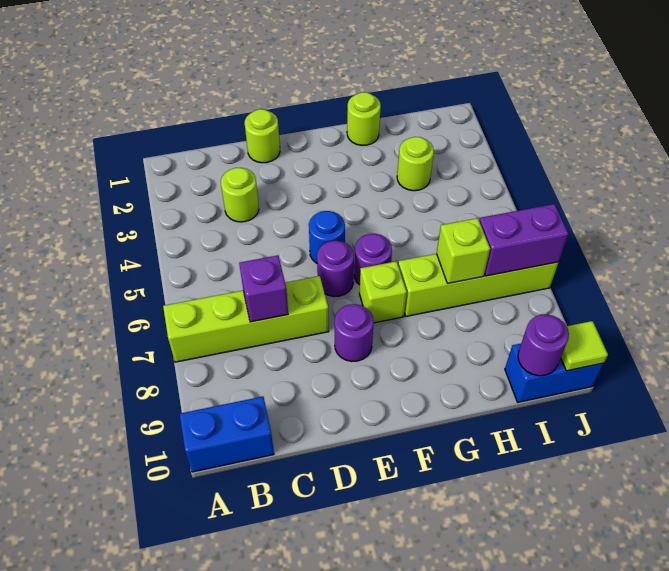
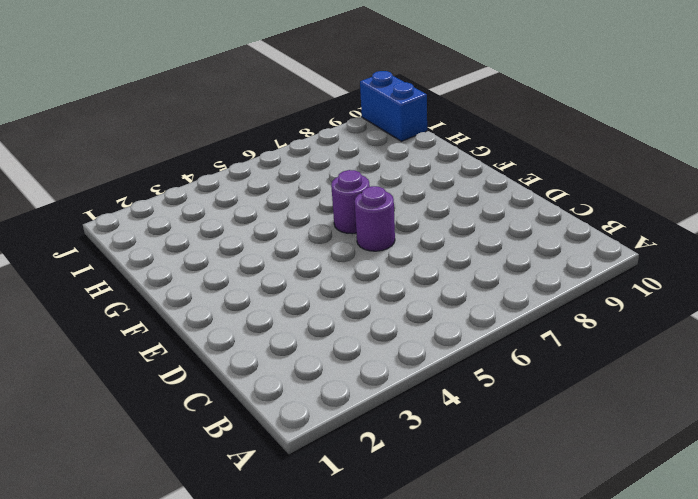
none -> lime brick A7:D7 level 1
none -> blue brick A10:B10 level 1
none -> lime round brick C3 level 1

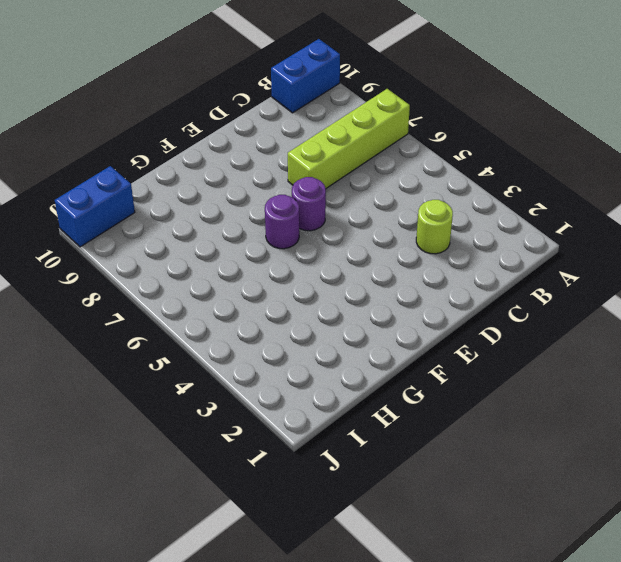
none -> lime round brick D1 level 1
none -> blue round brick E5 level 1
none -> purple round brick E8 level 1

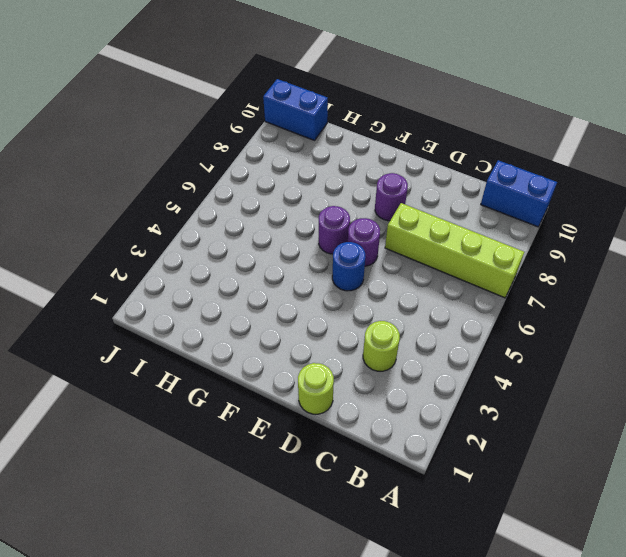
none -> lime brick F7 level 1
none -> lime round brick G1 level 1
none -> lime brick G7:J7 level 1

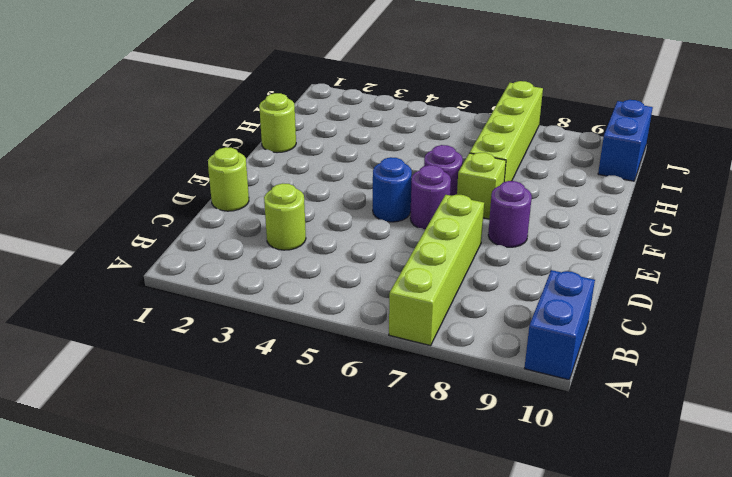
none -> lime round brick H3 level 1
none -> purple brick C7 level 2
none -> lime brick H7 level 2

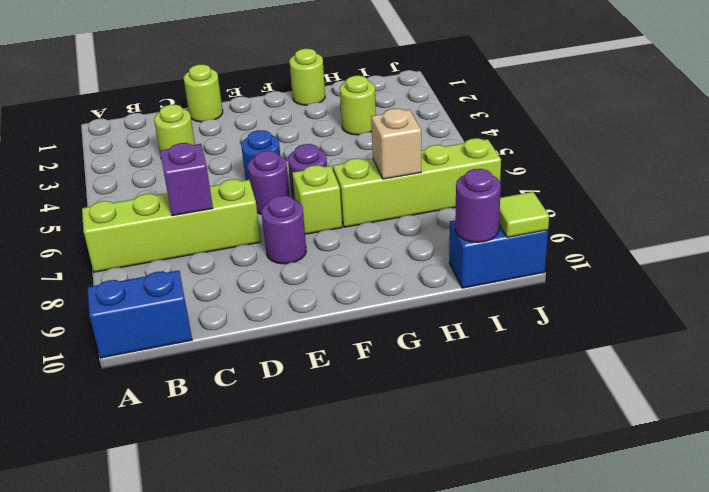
tan brick H7 level 2 -> lime brick H7 level 2
none -> purple brick I7:J7 level 2

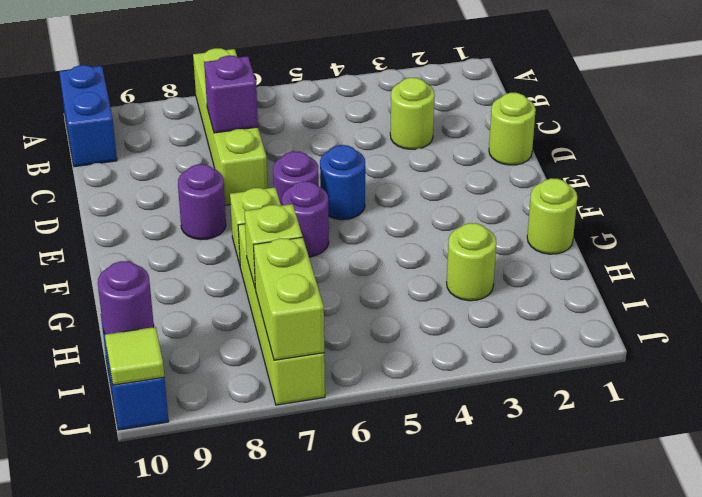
lime brick I7:J7 level 2 -> purple brick I7:J7 level 2

